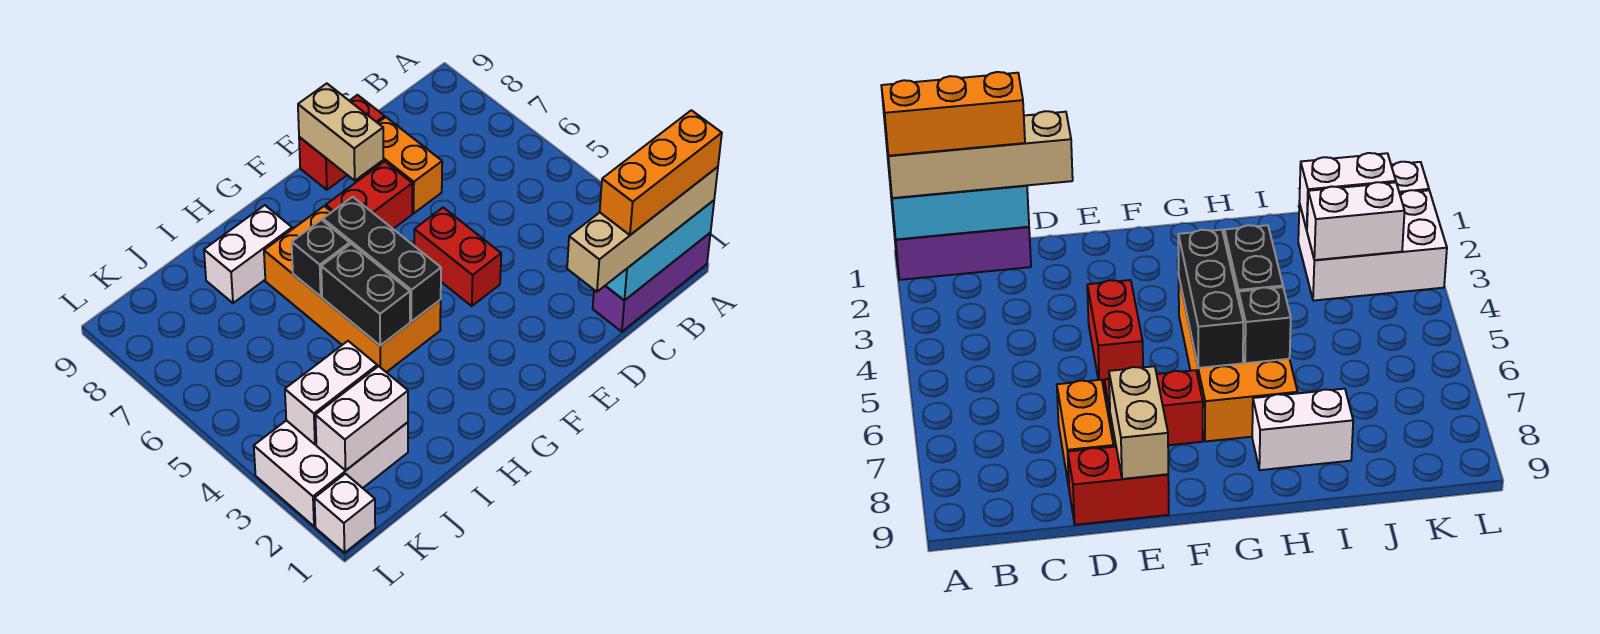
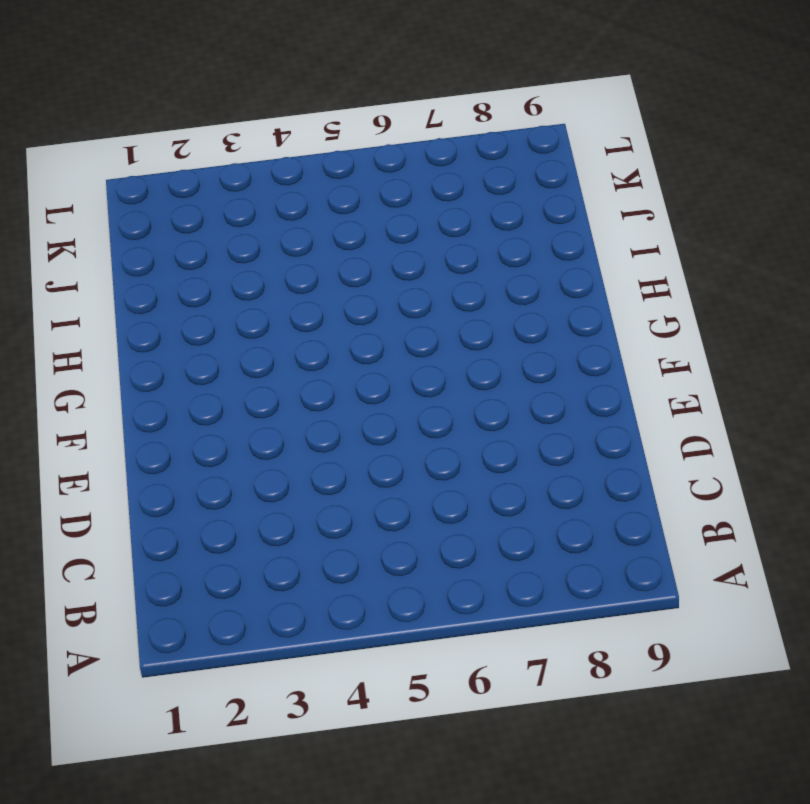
none -> purple brick A1:C1 level 1
none -> orange brick D7:D8 level 1
none -> red brick D9:E9 level 1

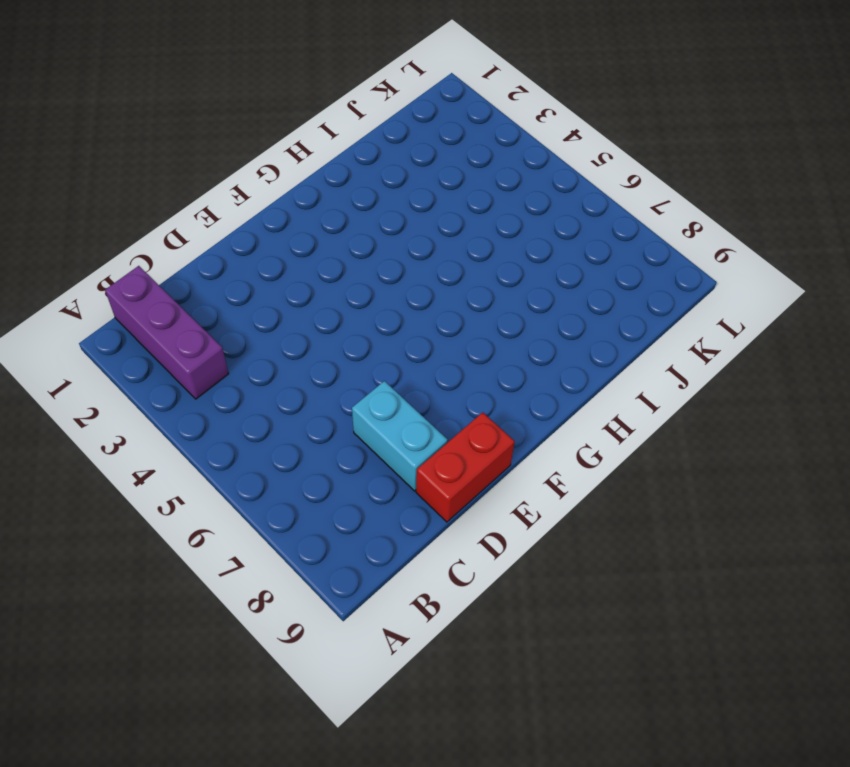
purple brick B1:B3 level 1 -> purple brick A1:C1 level 1
cyan brick D7:D8 level 1 -> orange brick D7:D8 level 1
none -> red brick E4:E5 level 1
none -> red brick E7:F7 level 1
none -> orange brick G4:H7 level 1

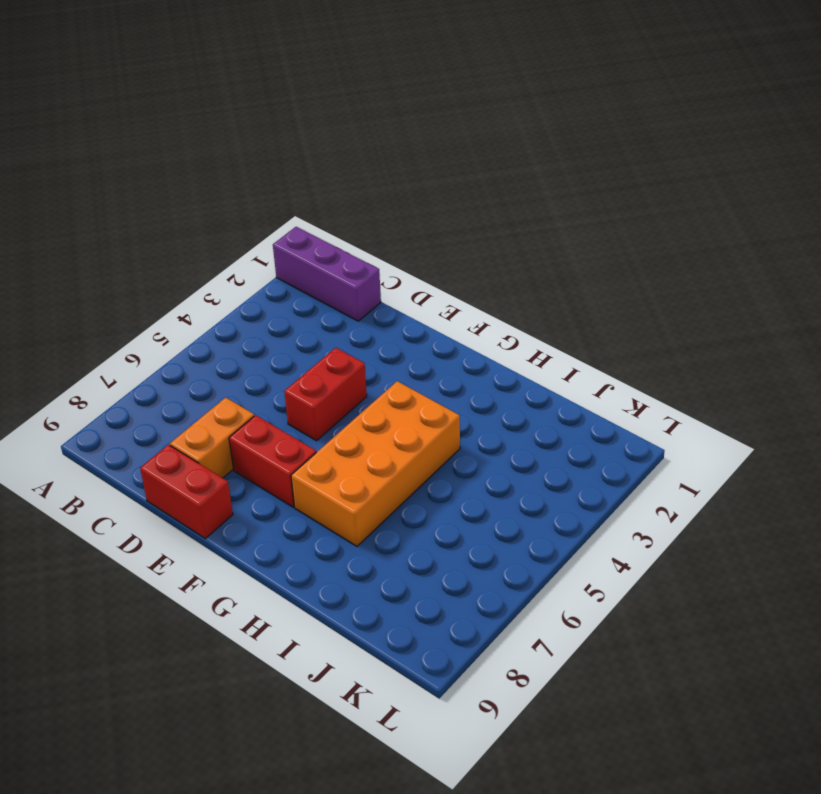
none -> white brick H8:I8 level 1
none -> white brick J2:L3 level 1
none -> white brick L1 level 1

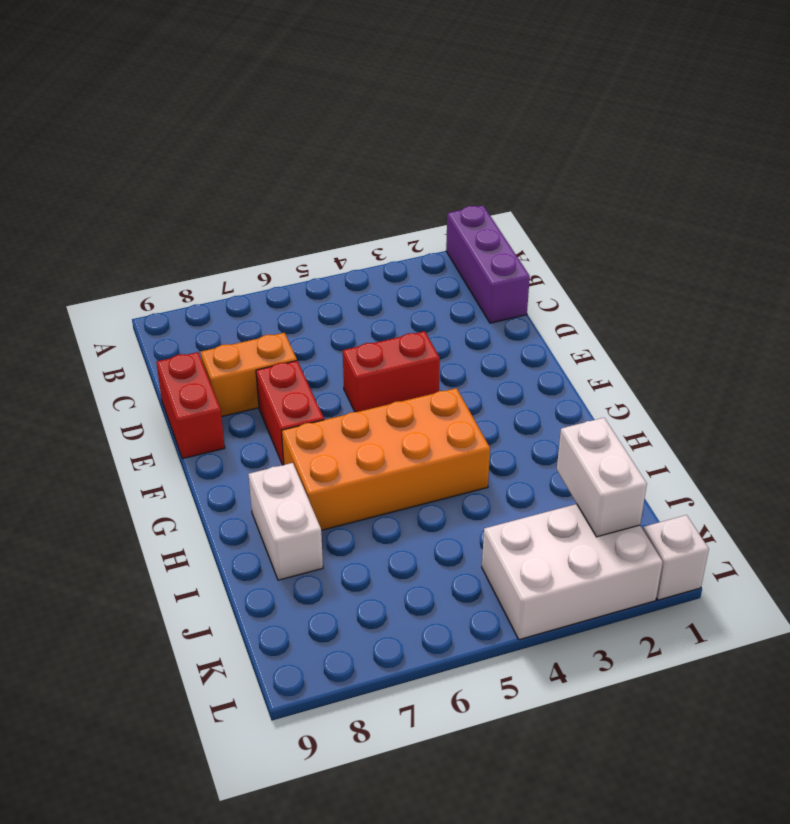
white brick K2:L4 level 1 -> white brick J2:L3 level 1
none -> cyan brick A1:C1 level 2
none -> tan brick E8:E9 level 2
none -> black brick G4:G6 level 2

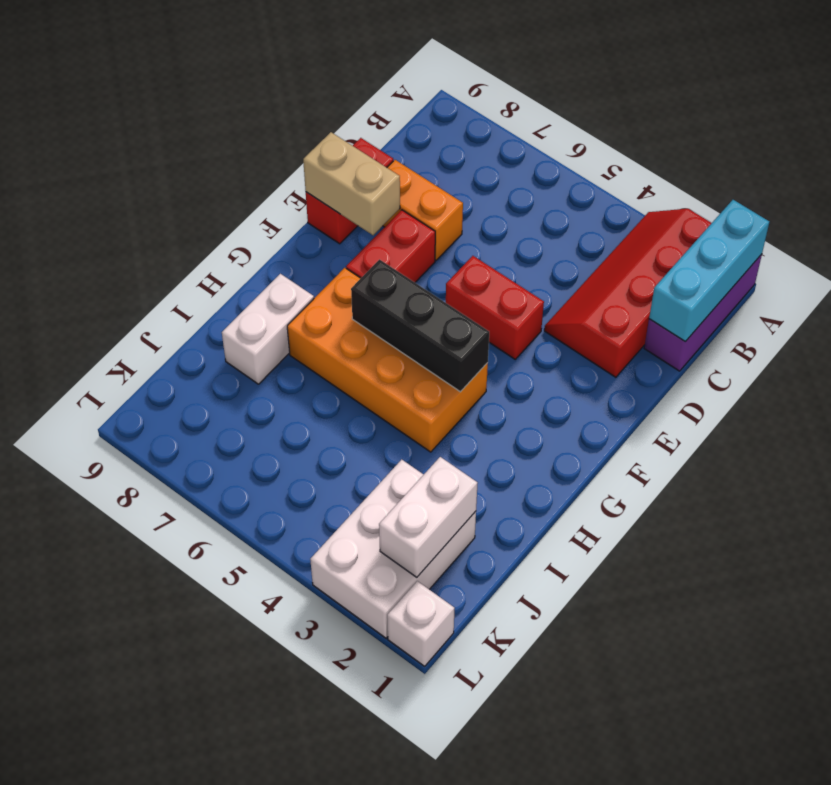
red slope A2:D3 level 1 top 2 -> none
none -> black brick H4:H5 level 2
none -> black brick H6 level 2
none -> white brick J3:K3 level 2

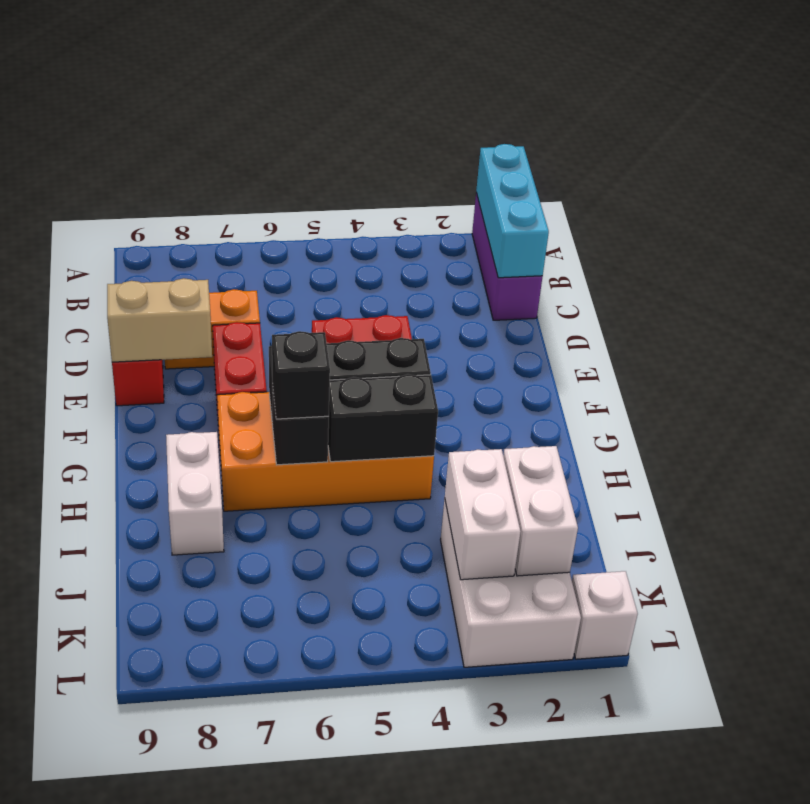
black brick H6 level 3 -> none
none -> tan brick A1:D1 level 3
none -> orange brick A1:C1 level 4

